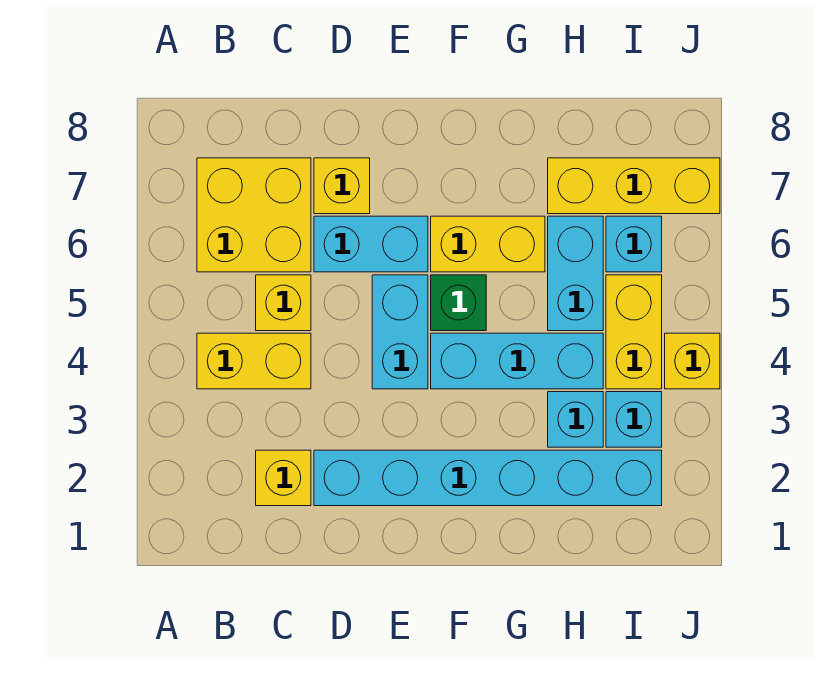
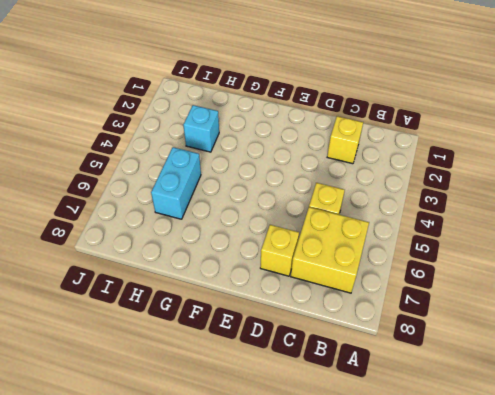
none -> yellow brick B4:C4 level 1
none -> cyan brick D2:I2 level 1
none -> cyan brick D6:E6 level 1

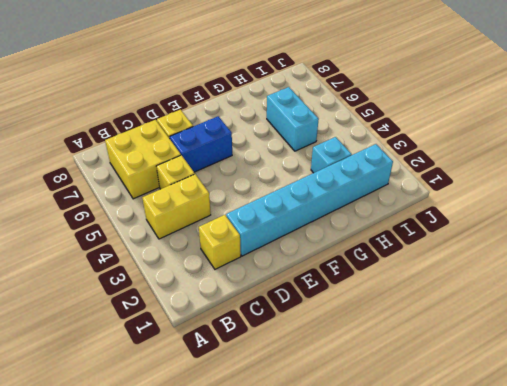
blue brick D6:E6 level 1 -> cyan brick D6:E6 level 1
none -> cyan brick E4:E5 level 1
none -> cyan brick F4:H4 level 1
none -> green brick F5 level 1

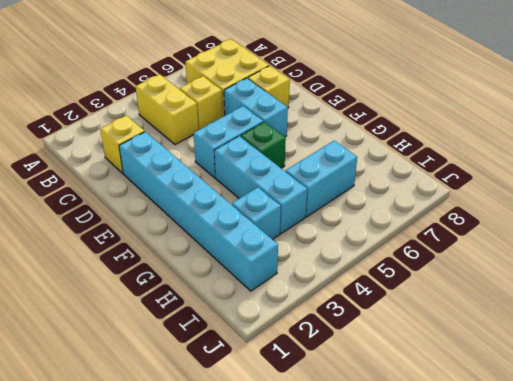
none -> yellow brick F6:G6 level 1
none -> yellow brick H7:J7 level 1
none -> cyan brick I3 level 1

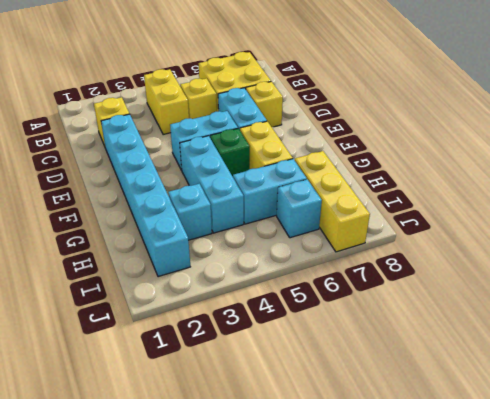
none -> cyan brick I3 level 1
none -> yellow brick I4:I5 level 1
none -> yellow brick J4 level 1

